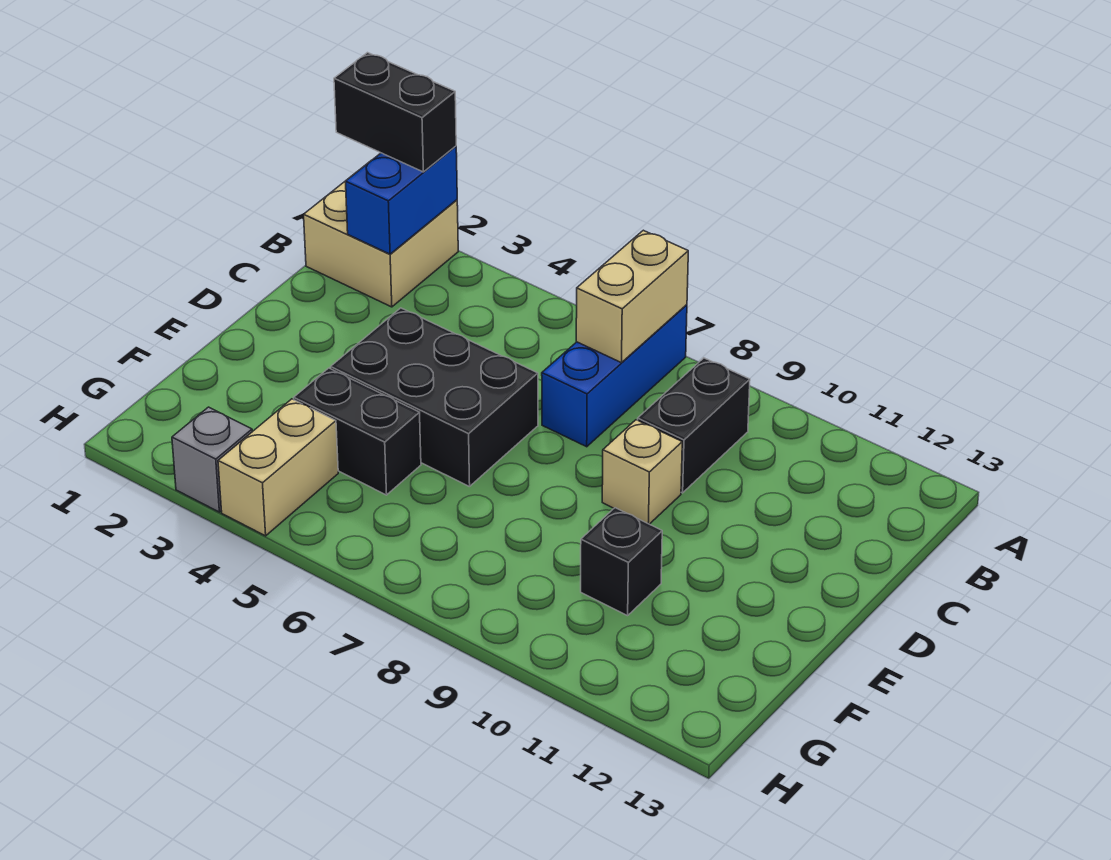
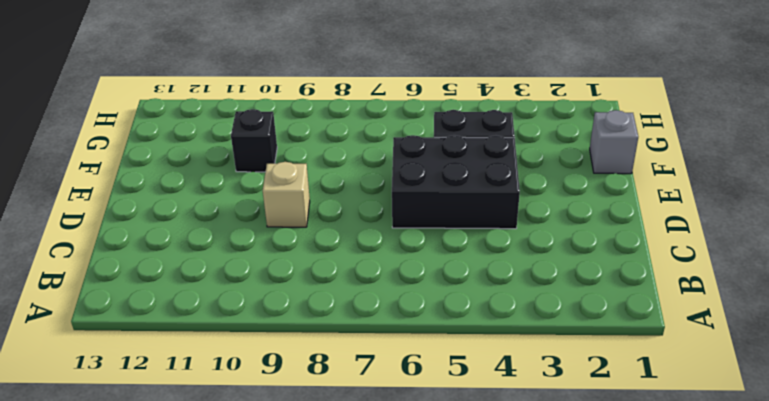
grey brick F1 level 1 -> grey brick H3 level 1
none -> tan brick A1:B2 level 1
none -> blue brick A7:C7 level 1
none -> black brick B9:C9 level 1

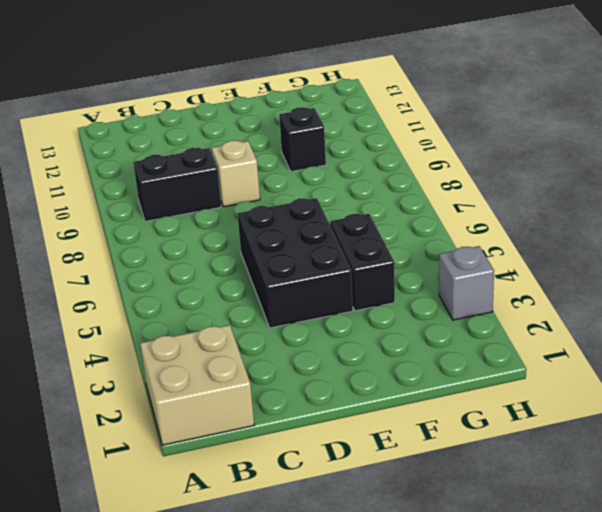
none -> blue brick A7:C7 level 1
none -> tan brick G4:H4 level 1
none -> blue brick A2:B2 level 2

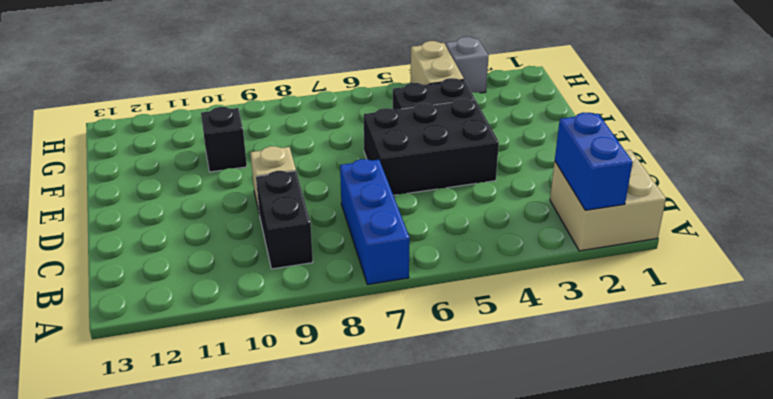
none -> tan brick A7:B7 level 2
none -> black brick A1:A2 level 3

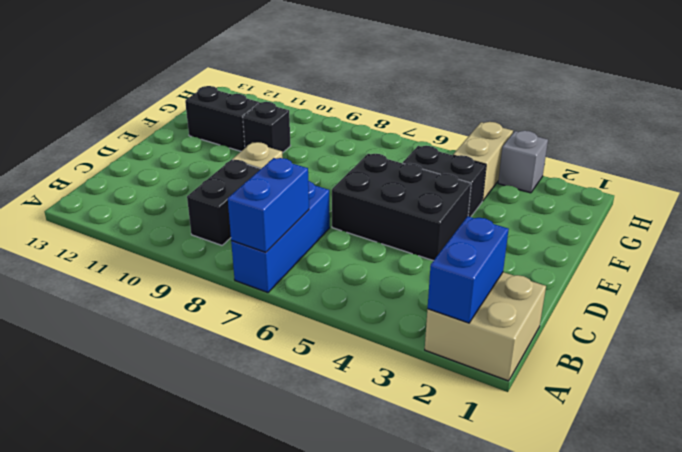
blue brick A7:B7 level 2 -> tan brick A7:B7 level 2
black brick F11:F12 level 1 -> black brick A1:A2 level 3

